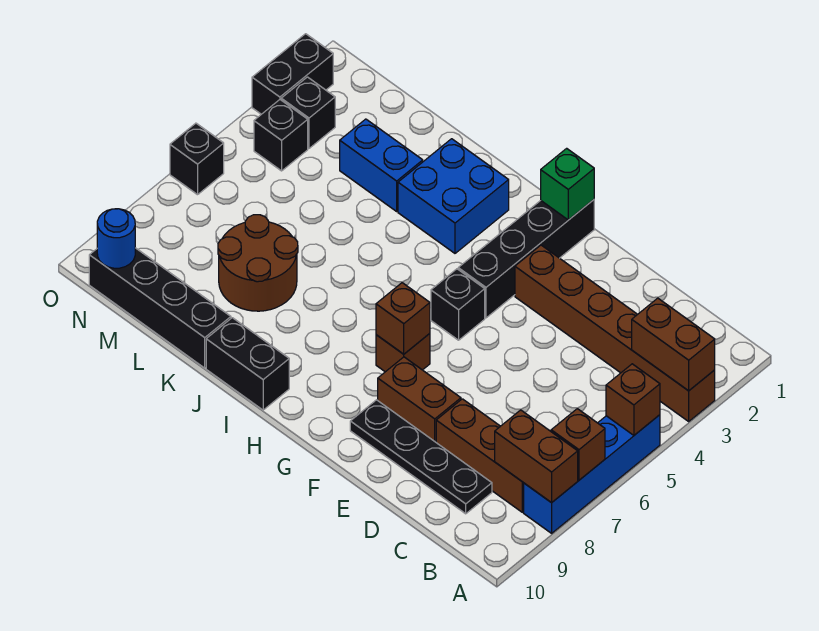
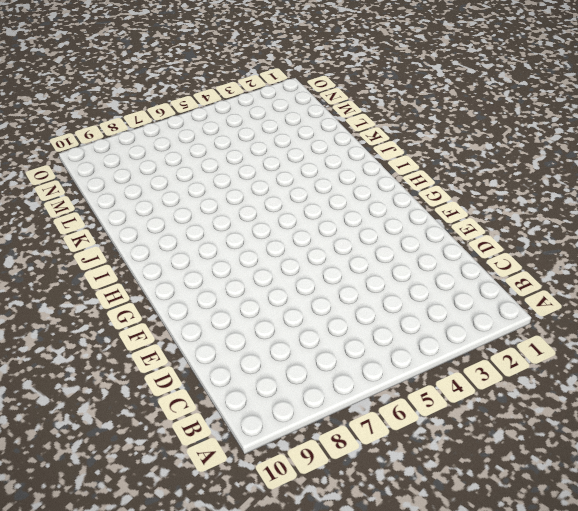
none -> brown brick A3:F3 level 1
none -> blue brick A5:A8 level 1
none -> brown brick B8:D8 level 1

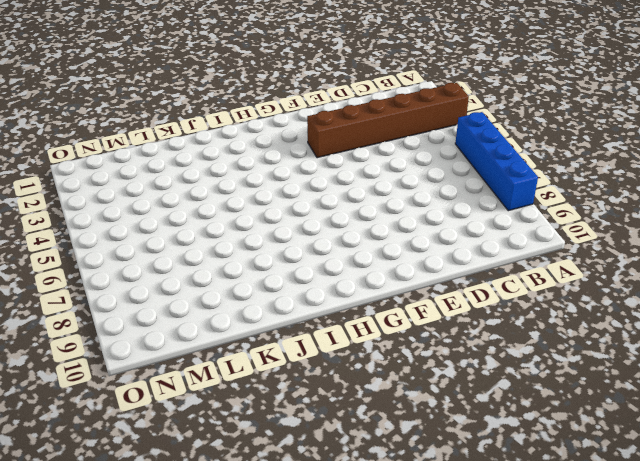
none -> brown brick B8:D8 level 1
none -> black plate C9:F9 level 1
none -> brown brick E8:F8 level 1

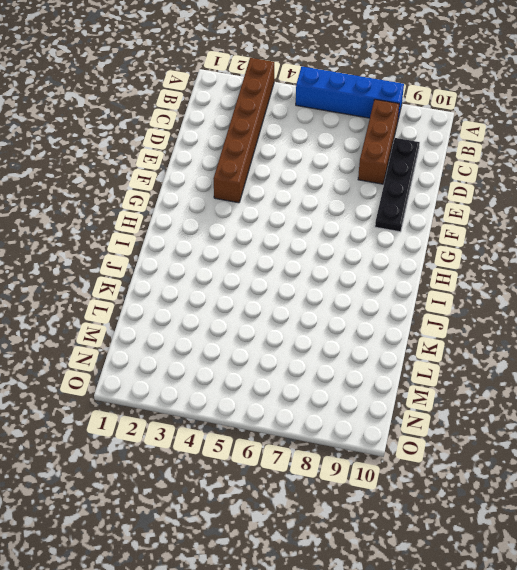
none -> brown brick E8:F8 level 1
none -> black brick G1:G4 level 1
none -> black brick G5 level 1

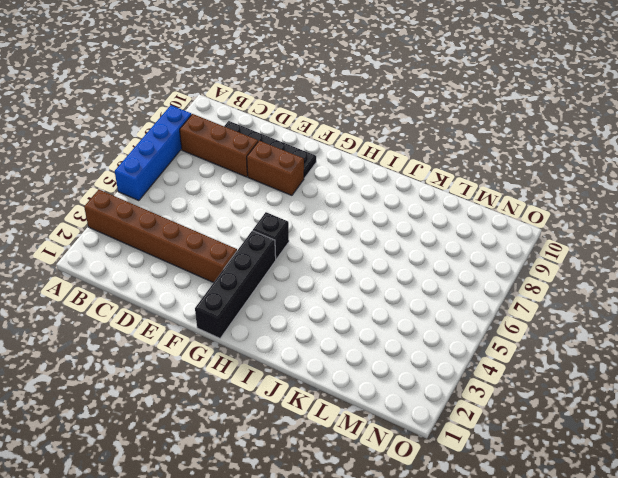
none -> brown brick G7 level 1
none -> blue brick I2:J3 level 1
none -> black brick I10:J10 level 1

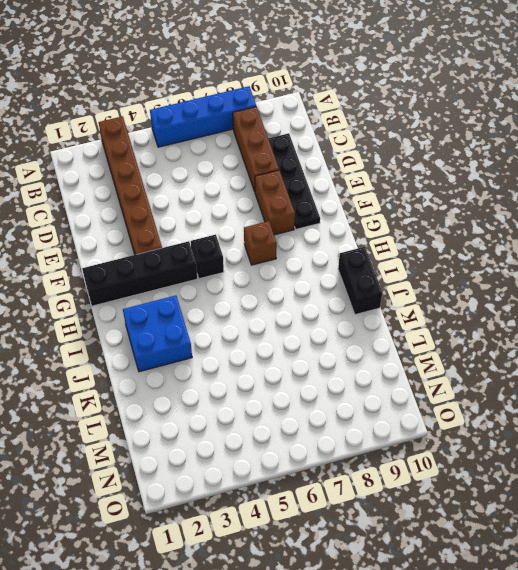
none -> blue brick K3:L3 level 1
none -> brown round brick K7:L8 level 1
none -> black brick K10:N10 level 1

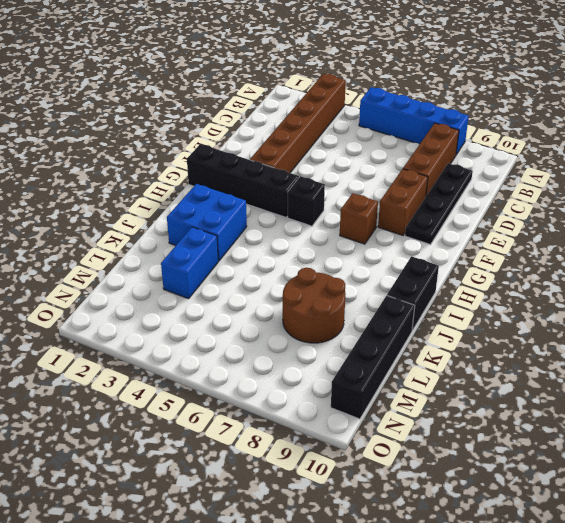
none -> black brick N3 level 1
none -> black brick N4 level 1
none -> black brick O2:O3 level 1

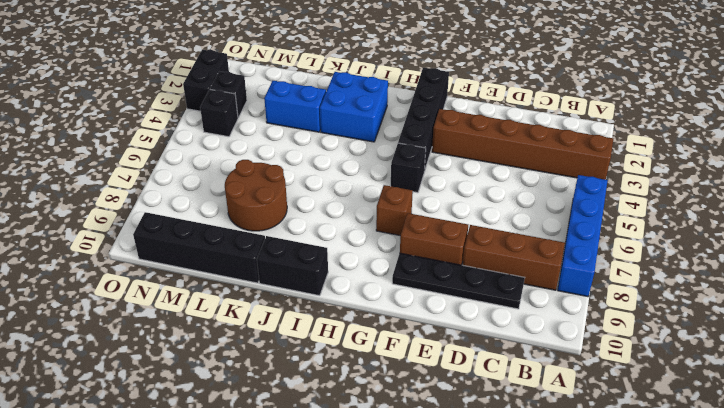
none -> black brick O6 level 1
none -> brown brick A3:B3 level 2
none -> brown brick A5 level 2

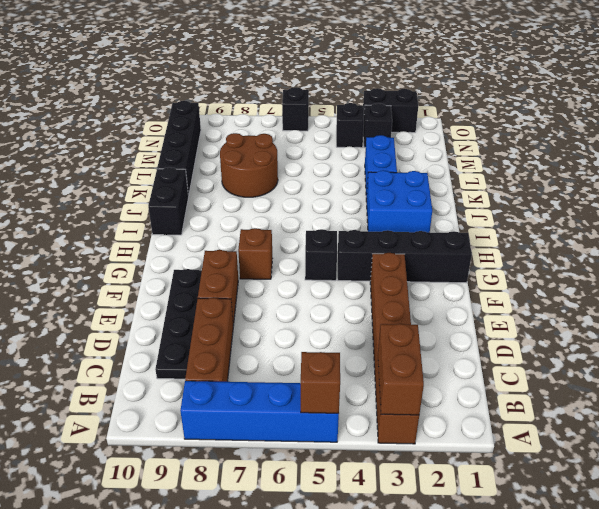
none -> brown brick A7 level 2
none -> brown brick A8:B8 level 2
none -> green brick G1 level 2

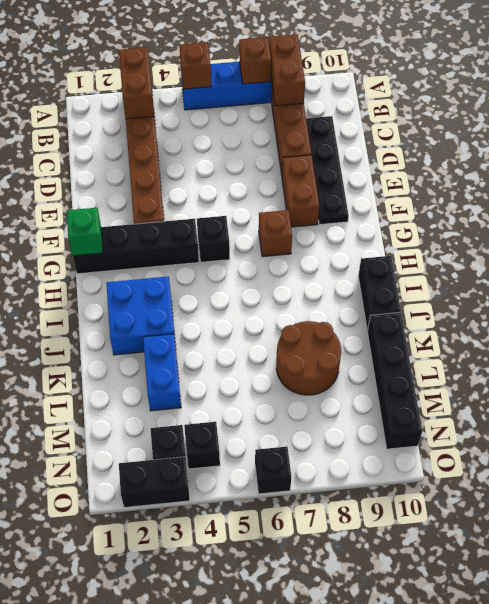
none -> brown brick G7 level 2
none -> blue round brick N10 level 2

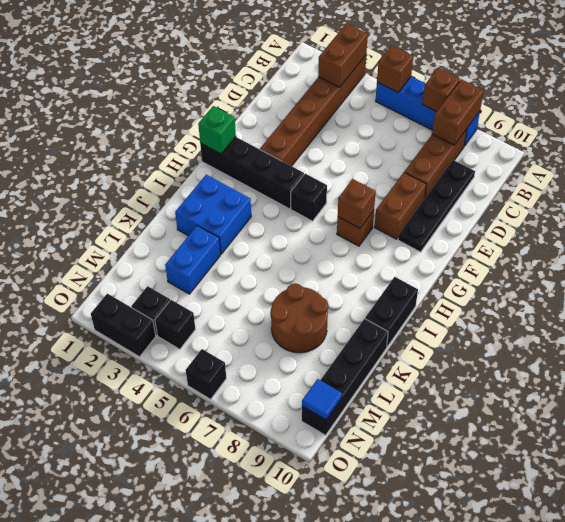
blue tile N10 level 2 -> blue round brick N10 level 2

